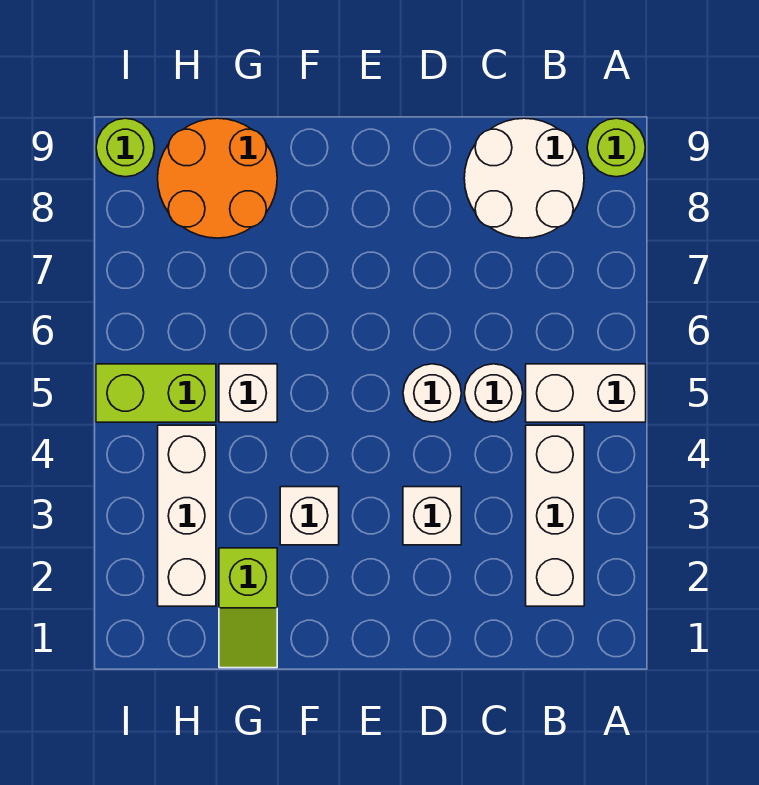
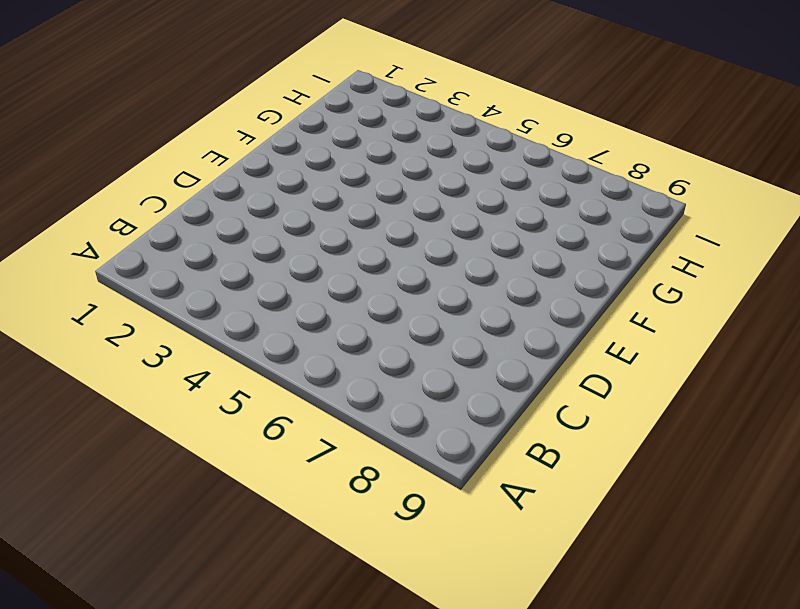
none -> white brick A5:B5 level 1
none -> lime round brick A9 level 1
none -> white brick B2:B4 level 1

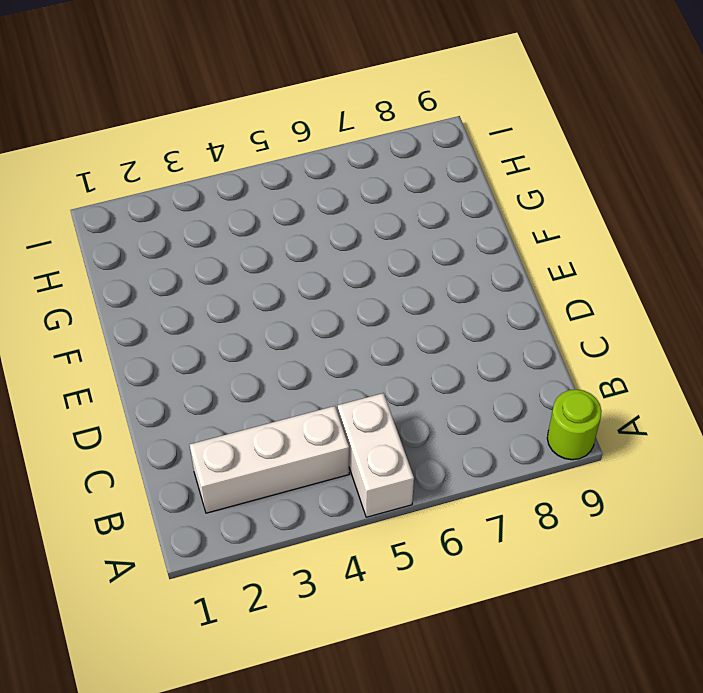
none -> white round brick B8:C9 level 1
none -> white round brick C5 level 1
none -> white brick D3 level 1

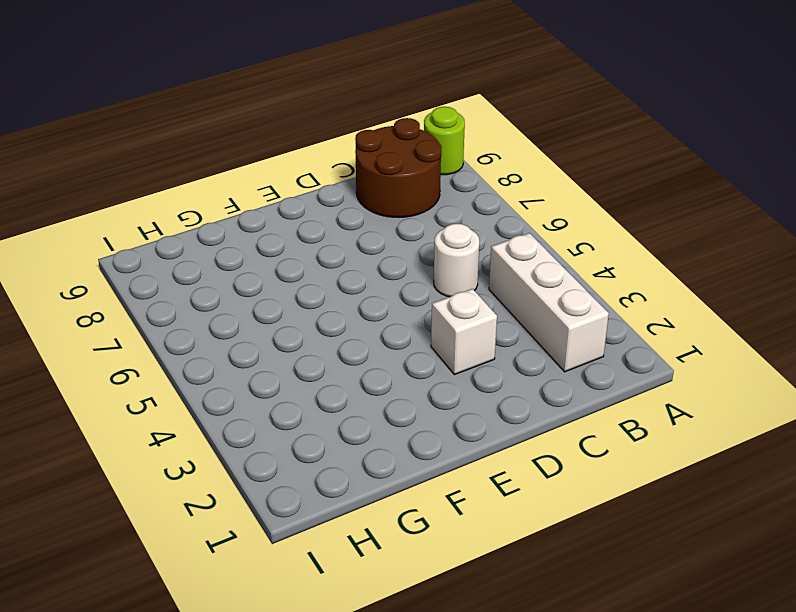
brown round brick B8:C9 level 1 -> white round brick B8:C9 level 1
none -> white brick A5:B5 level 1
none -> white round brick D5 level 1
none -> white brick F3 level 1

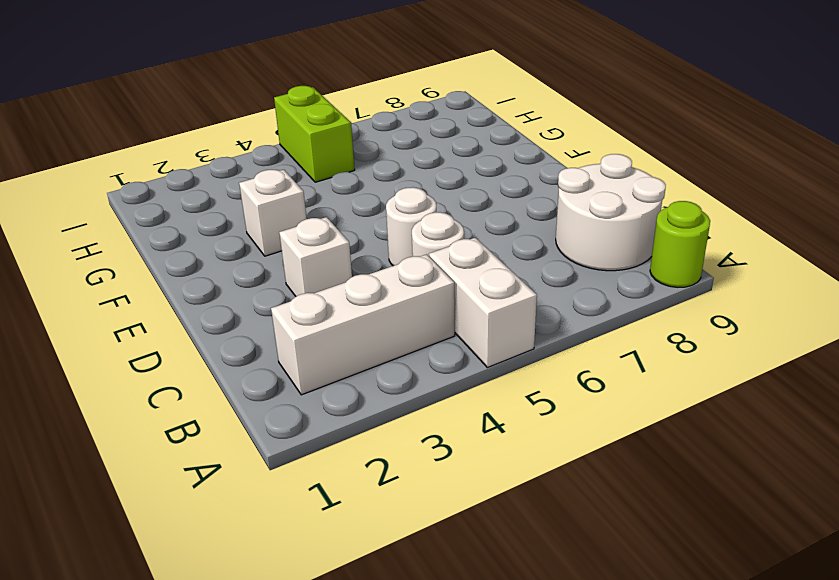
none -> lime slope G1:G2 level 1 top 2
none -> white brick G5 level 1
none -> orange round brick G8:H9 level 1

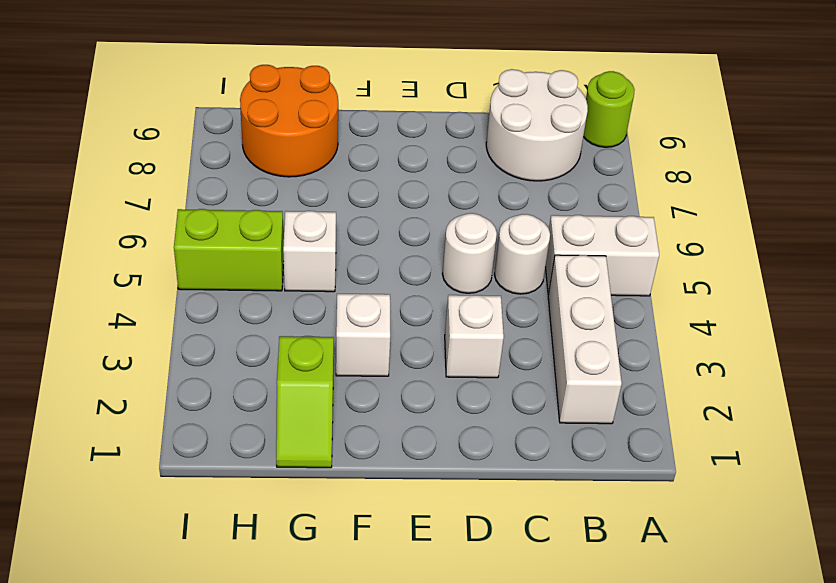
none -> white brick H2:H4 level 1
none -> lime round brick I9 level 1

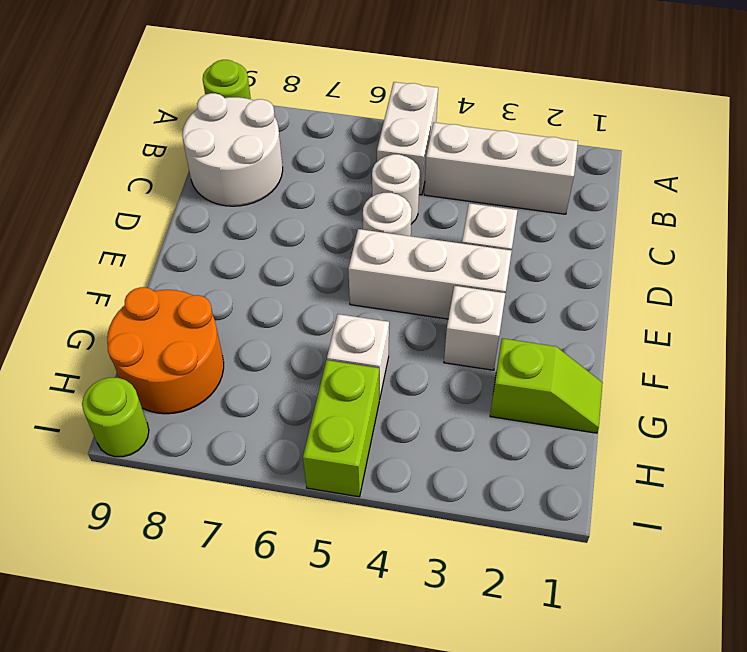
white brick E3:E5 level 1 -> white brick H2:H4 level 1

